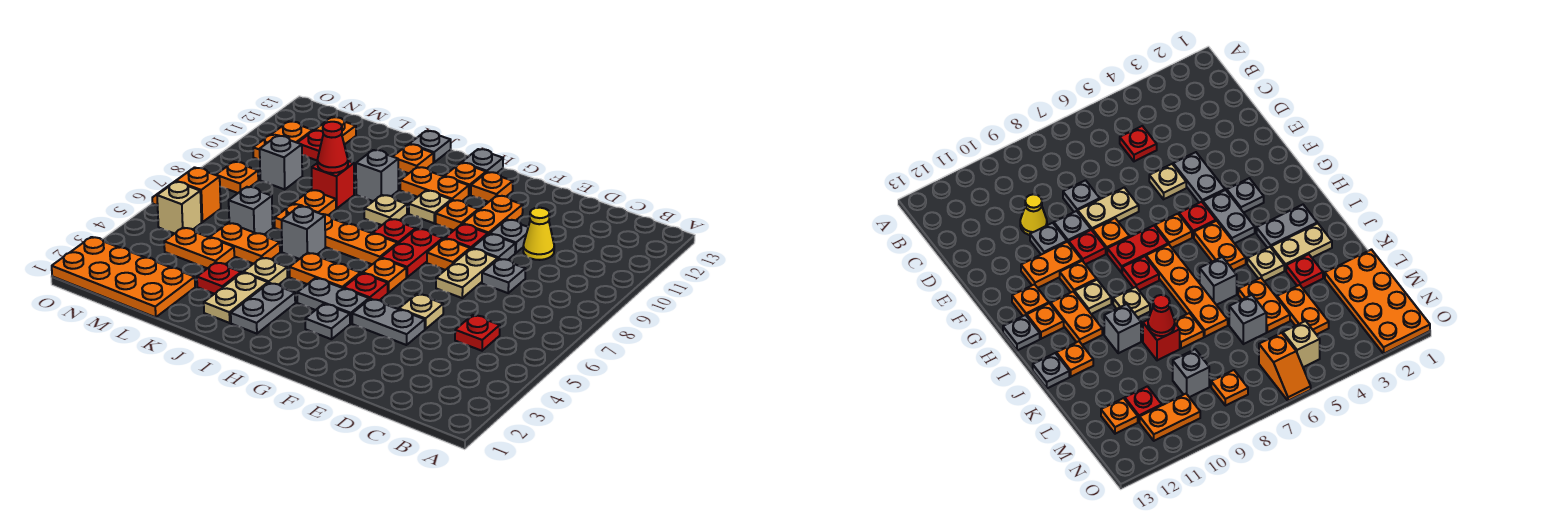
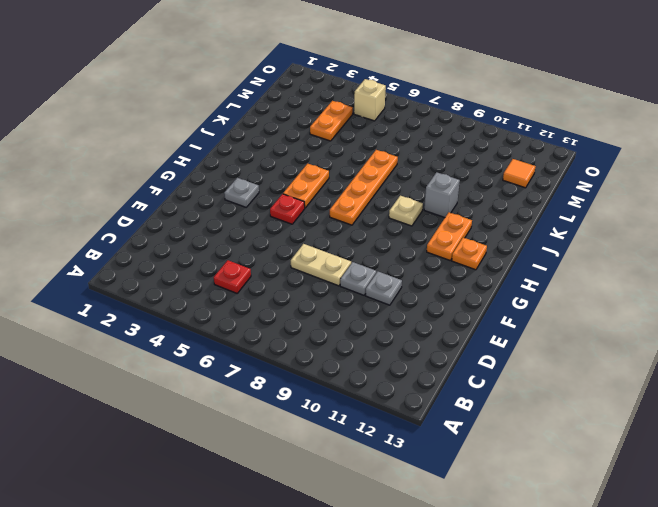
orange tile M12 level 1 -> orange plate M12 level 1
none -> grey plate D8 level 1
none -> yellow cone D10 level 1
none -> grey plate E4:F4 level 1
none -> tan plate E5 level 1

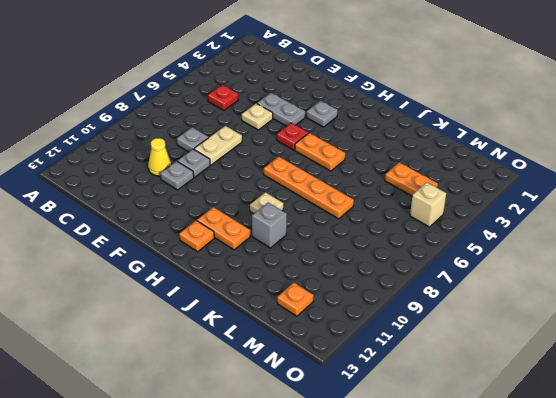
none -> orange plate F8 level 1
none -> red plate F9 level 1
none -> orange plate F10:F11 level 1
none -> grey plate G4:H4 level 1

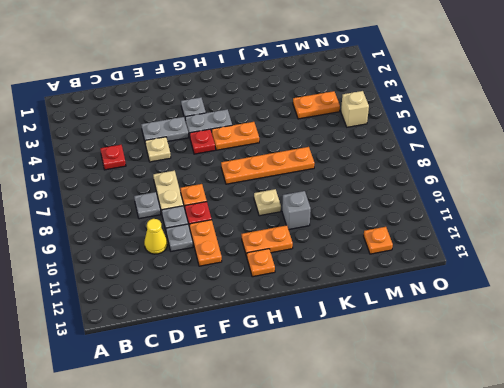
none -> orange plate G6 level 1
none -> red plate G7:G8 level 1
none -> orange plate G10 level 1
none -> orange plate G12 level 1

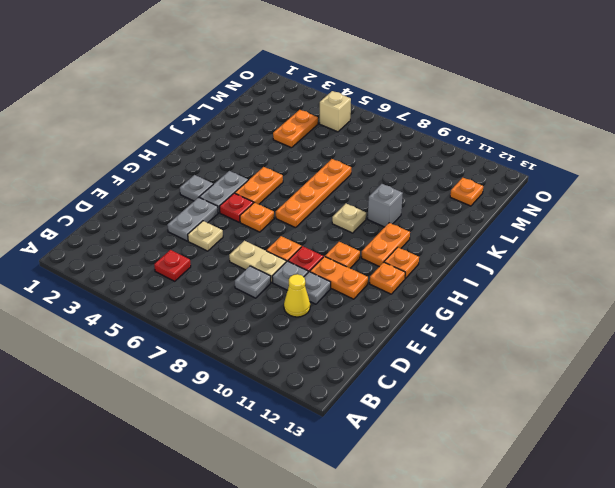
none -> red plate G7:G8 level 1
none -> red plate H8 level 1
none -> tan plate H10 level 1
none -> grey plate H13 level 1

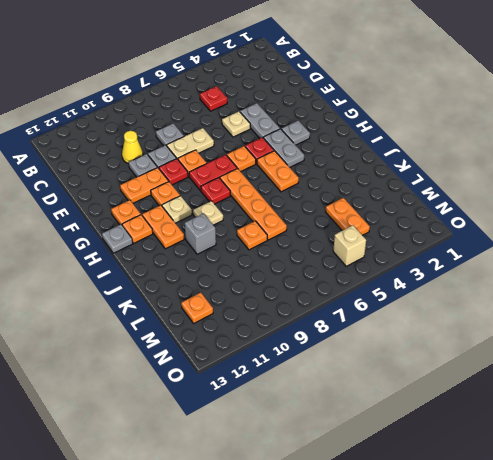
none -> grey plate I2:I3 level 1
none -> tan plate J2:J3 level 1
none -> tan plate J4 level 1
none -> grey brick J6 level 1

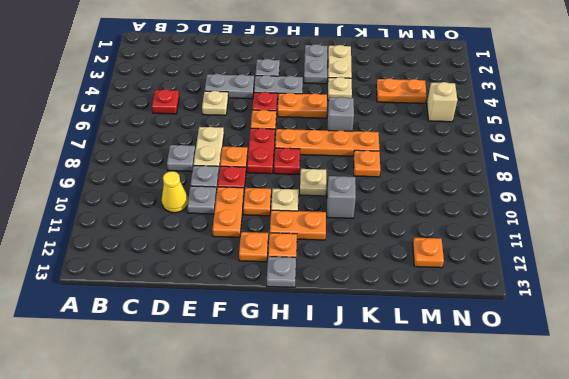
none -> orange plate J12 level 1
none -> grey plate J13 level 1
none -> red plate K3 level 1
none -> orange plate K5:L5 level 1

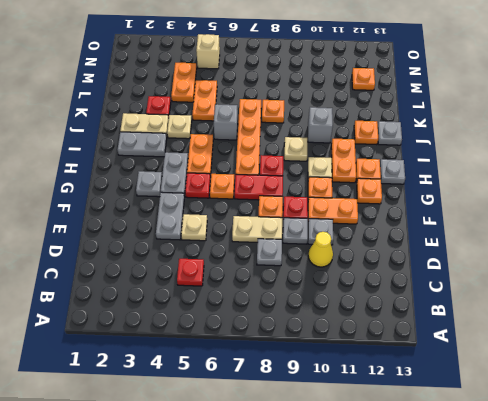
none -> red brick K9 level 1
none -> orange plate L1:O2 level 1
none -> grey brick L6 level 1
none -> grey brick M9 level 1

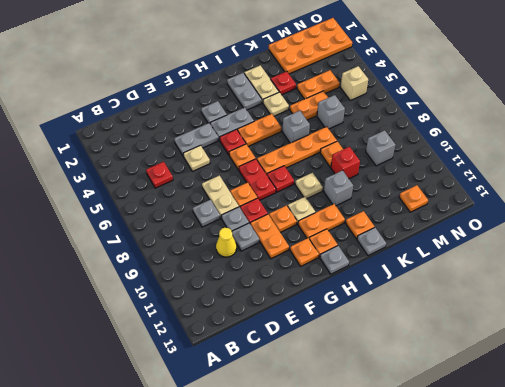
none -> red plate M11 level 1
none -> orange slope N6:O6 level 1 top N
none -> orange plate N8 level 1
none -> orange plate N10:N11 level 1

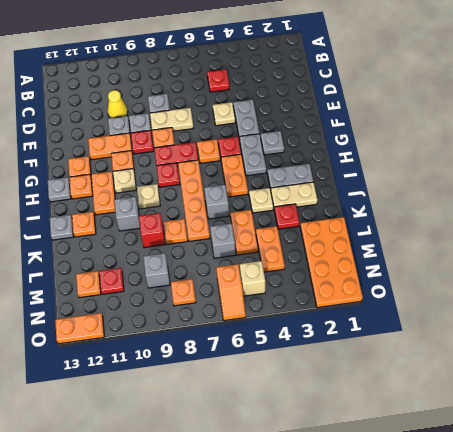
orange plate O12:O13 level 1 -> orange plate N10:N11 level 1
none -> red cone K9 level 2

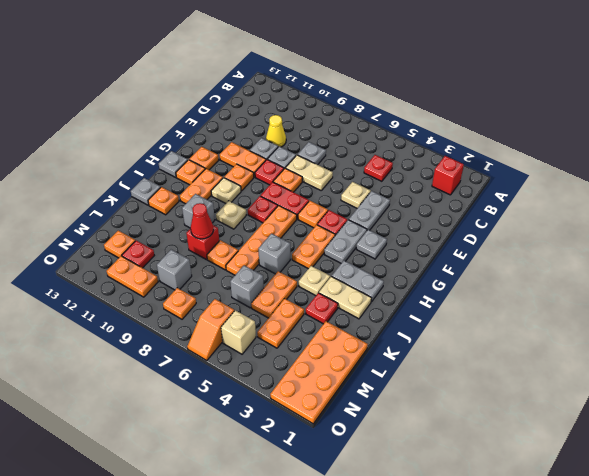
red brick B2 level 1 -> none

